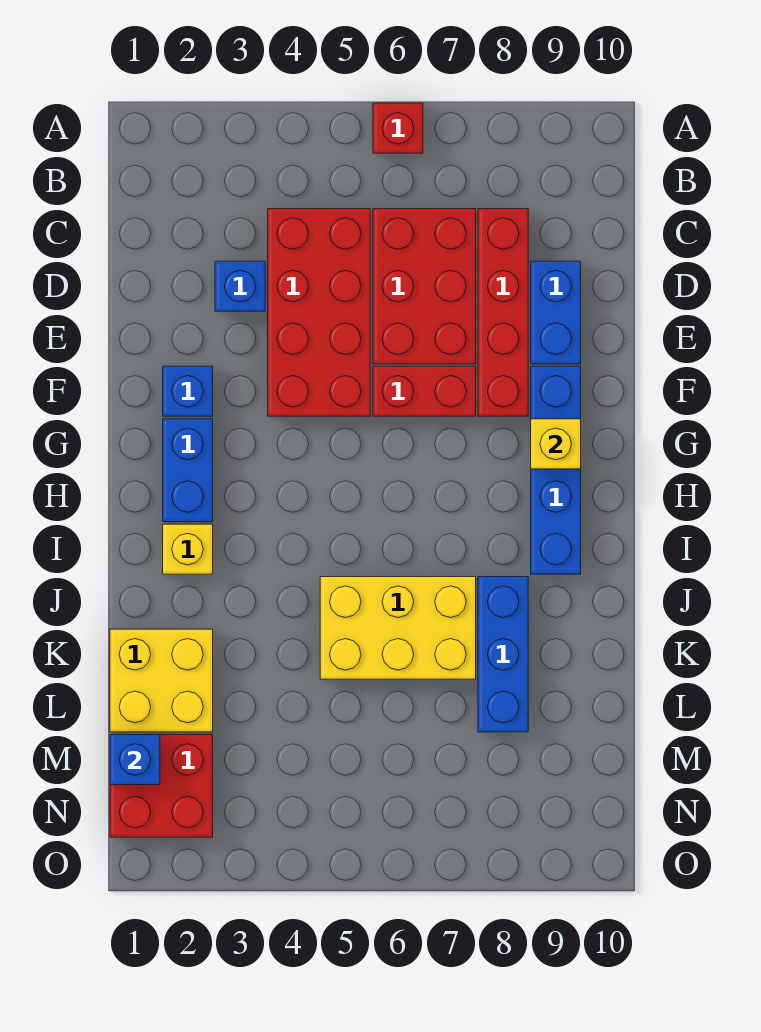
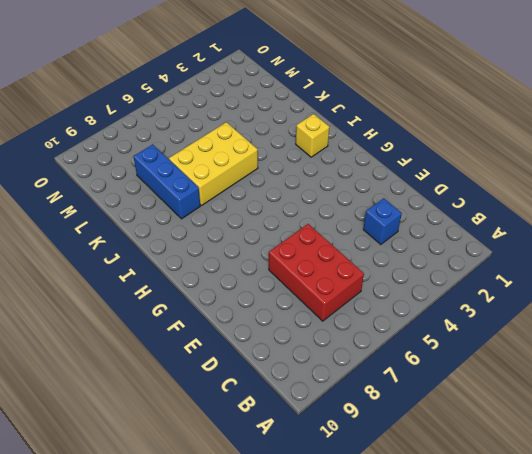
none -> red brick A6 level 1
none -> red brick C4:F5 level 1
none -> red brick C8:F8 level 1

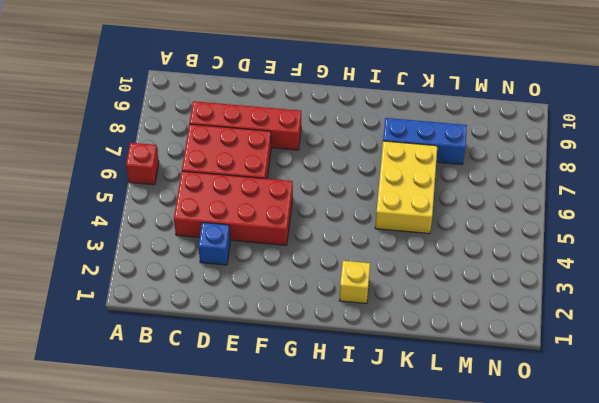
none -> blue brick D9:E9 level 1
none -> blue brick F2 level 1
none -> red brick F6:F7 level 1

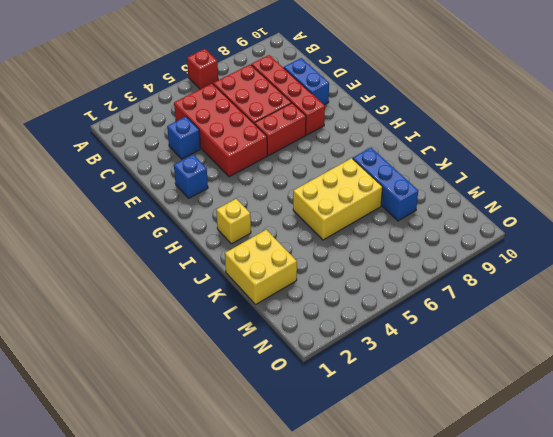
none -> blue brick F9:I9 level 1
none -> blue brick G2:H2 level 1
none -> red brick M1:N2 level 1

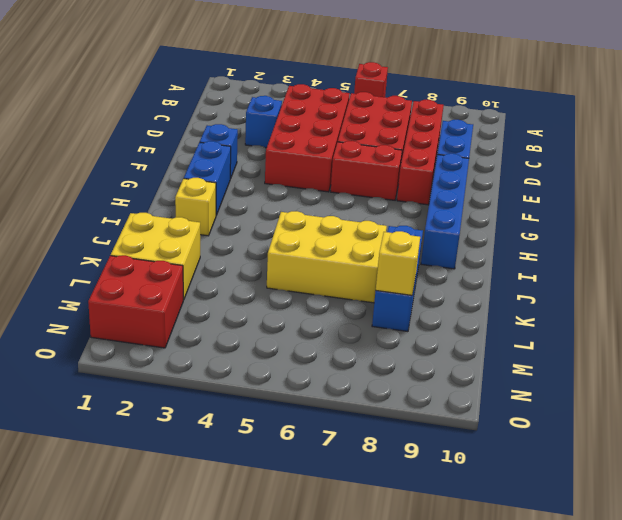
yellow brick L8 level 2 -> yellow brick G9 level 2
none -> blue brick M1 level 2

